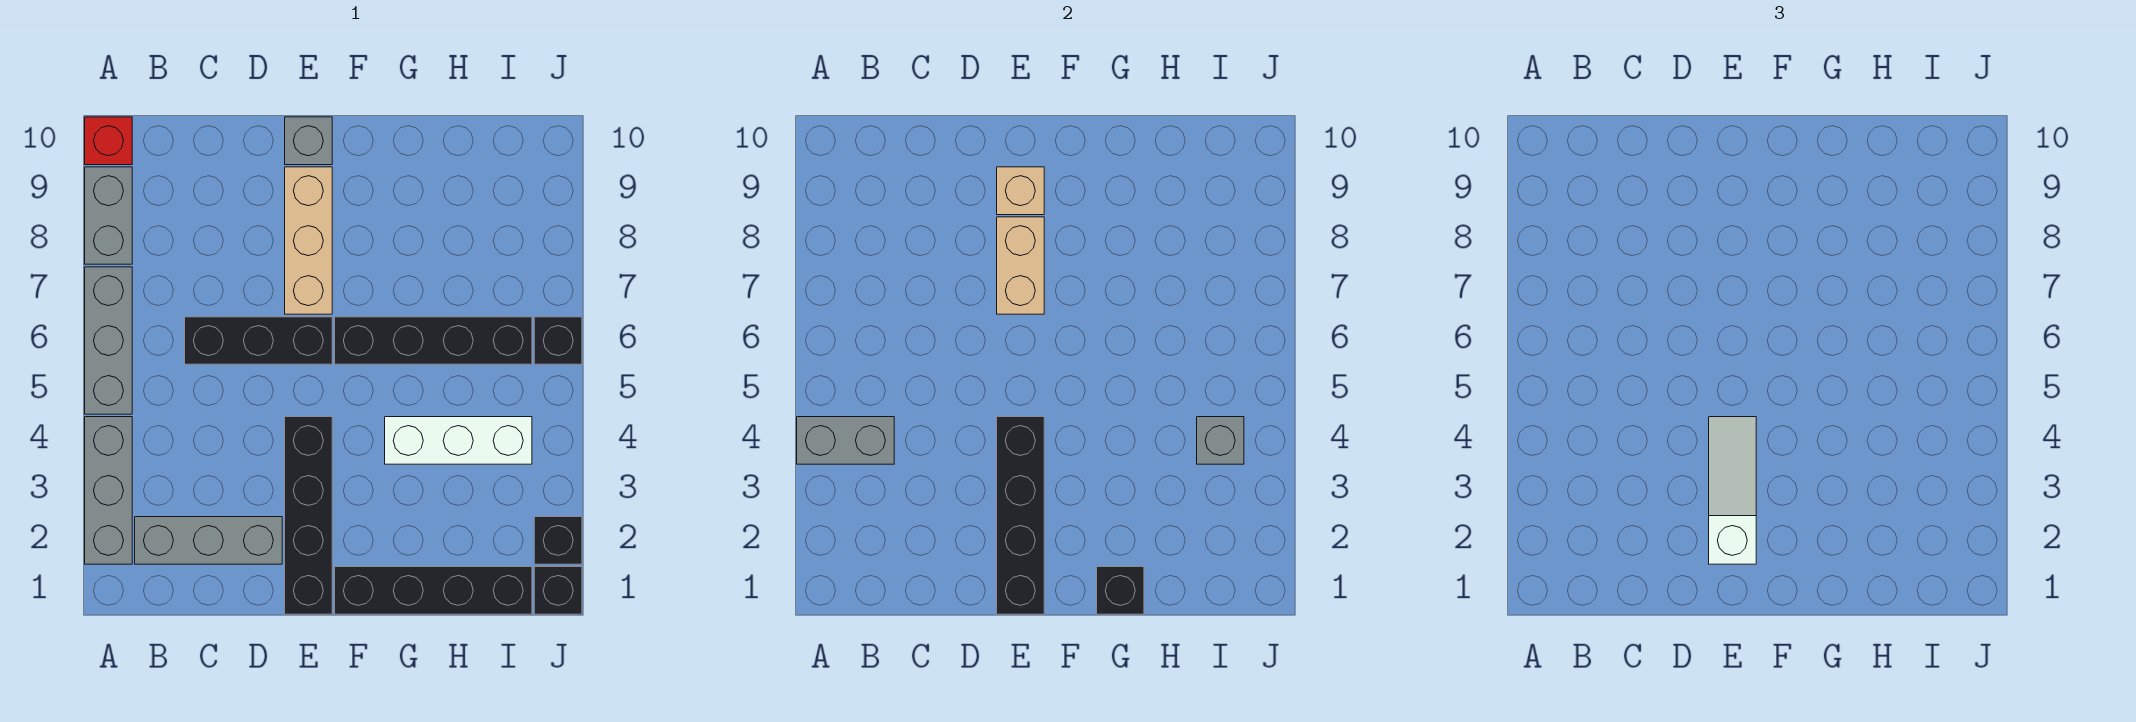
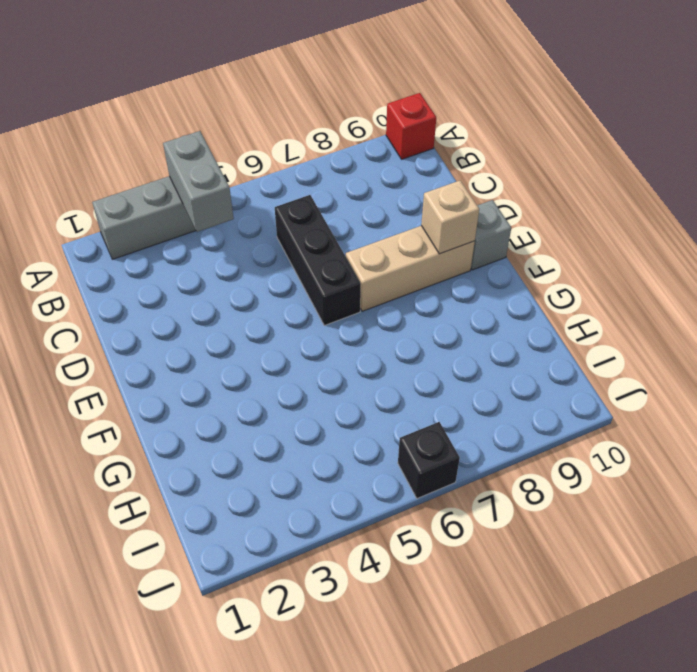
none -> grey brick A5:A7 level 1
none -> grey brick A8:A9 level 1
none -> grey brick B2:D2 level 1

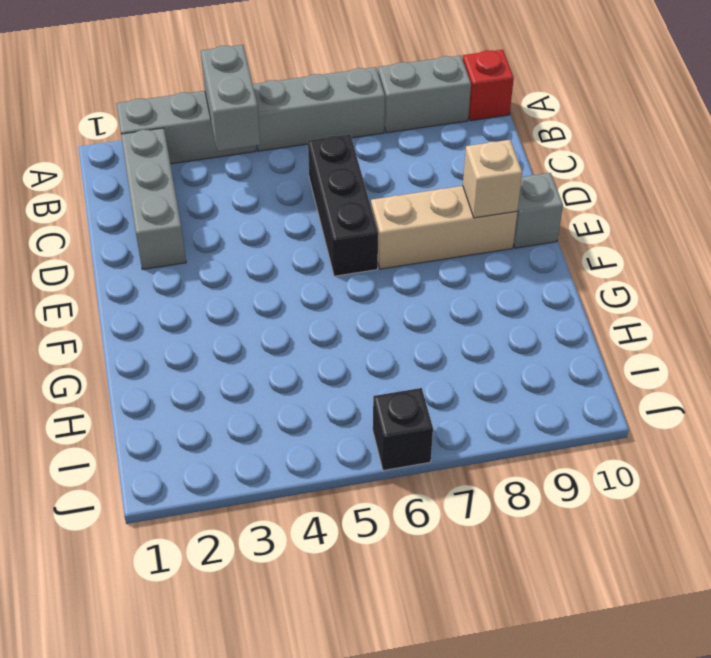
none -> black brick E1:E4 level 1
none -> black brick F1:I1 level 1
none -> black brick F6:I6 level 1

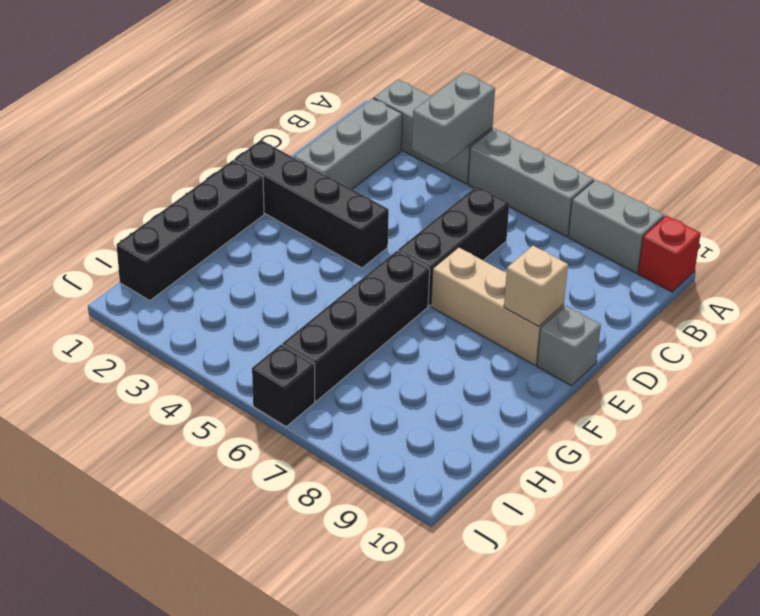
none -> white brick G4:I4 level 1
none -> black brick J1 level 1
none -> black brick J2 level 1

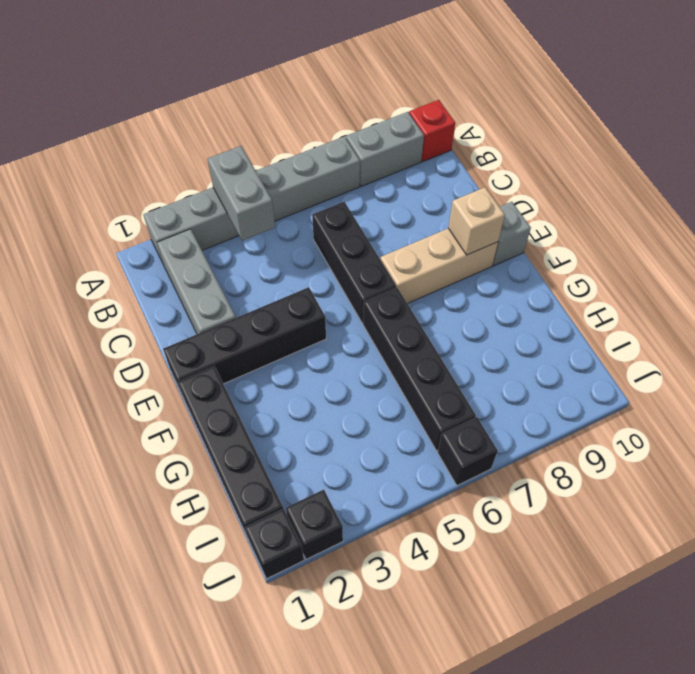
none -> white brick G4:I4 level 1
none -> black brick E1:E4 level 2
none -> tan brick E7:E8 level 2

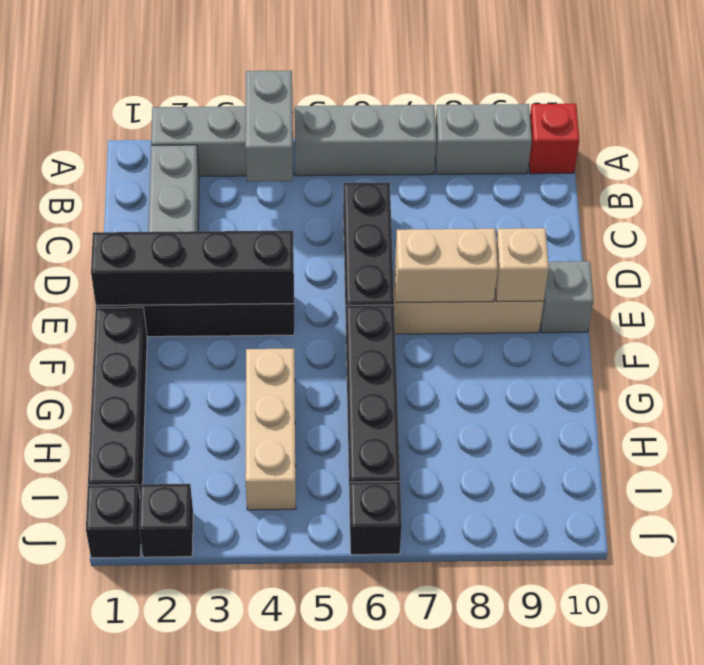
tan brick G4:I4 level 1 -> white brick G4:I4 level 1
none -> black brick G1 level 2
none -> grey brick I4 level 2
none -> white slope E2:E4 level 3 top 2

